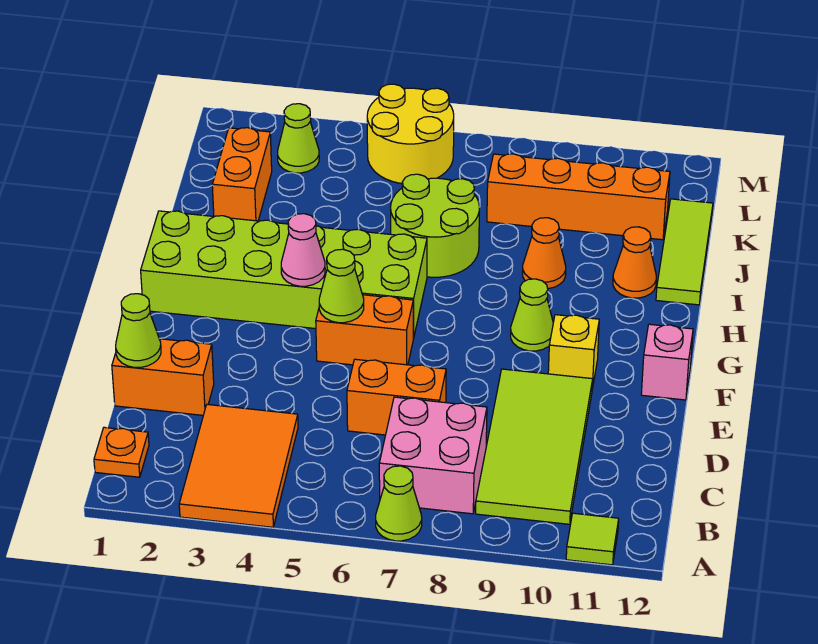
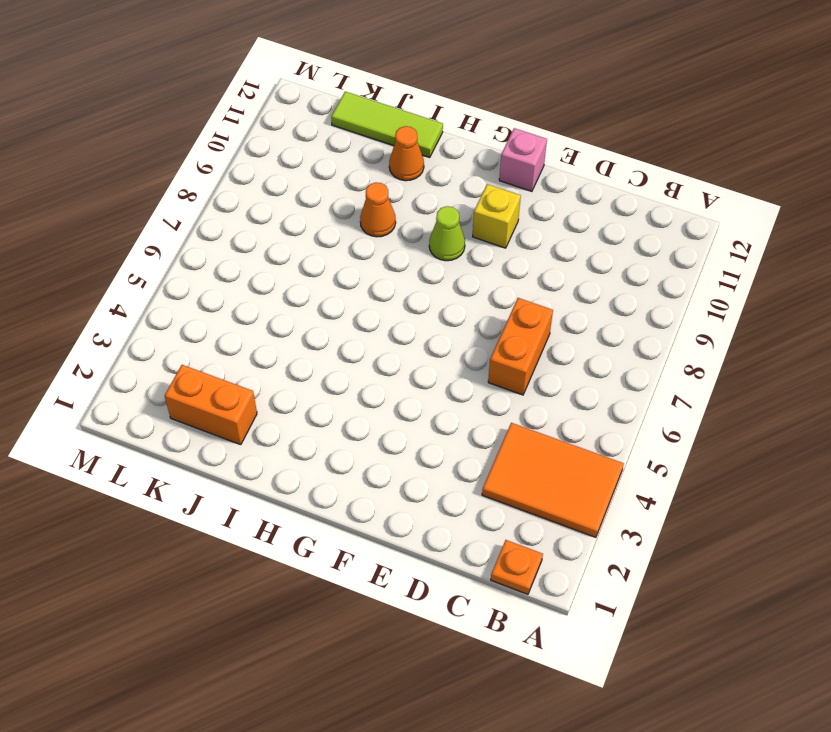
none -> lime cone A7 level 1
none -> lime tile A11 level 1
none -> pink brick B7:C8 level 1

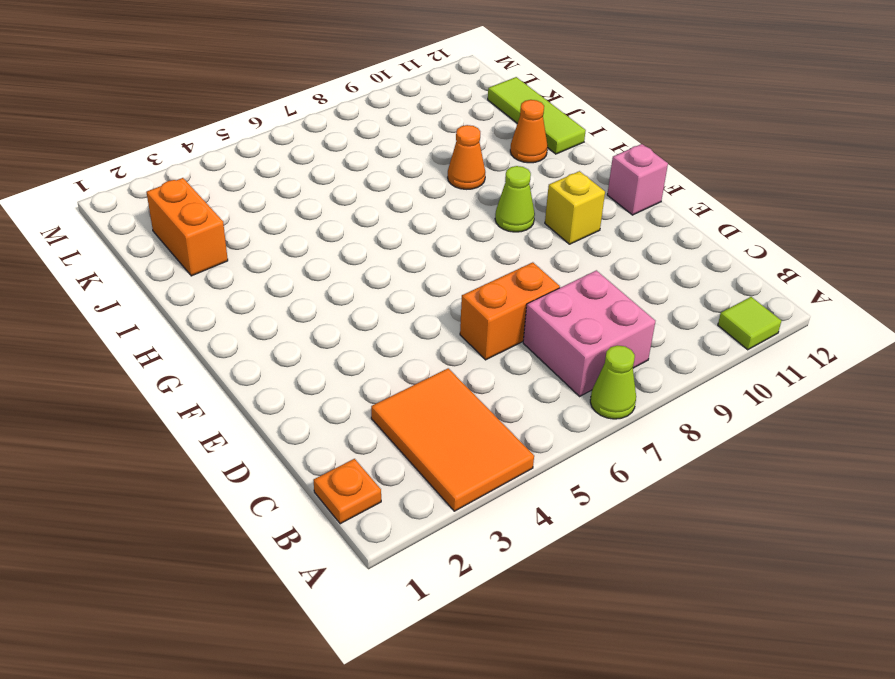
none -> lime tile B9:E10 level 1
none -> orange brick D1:D2 level 1
none -> orange brick F5:F6 level 1

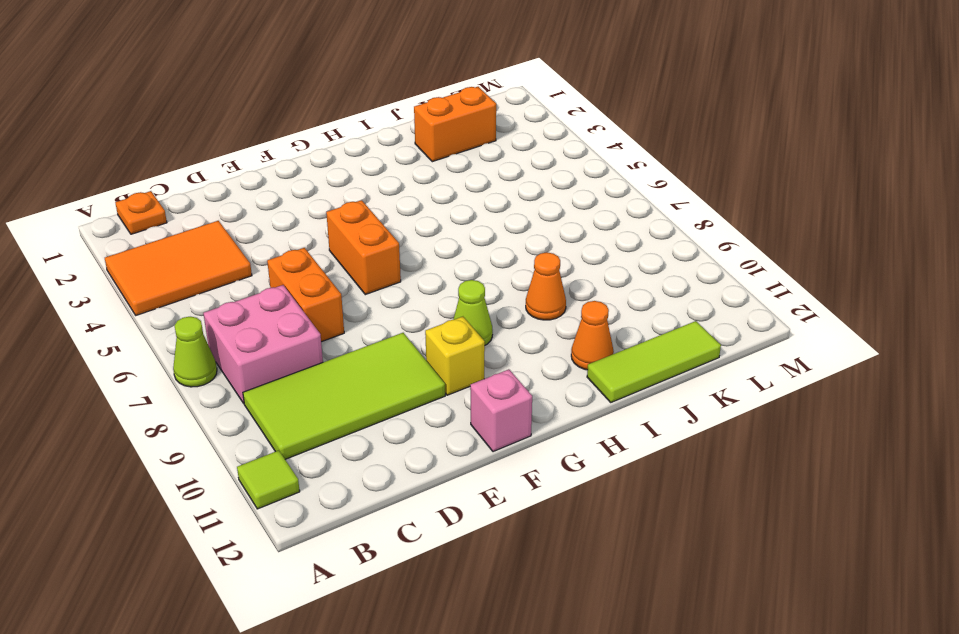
none -> orange brick D1:D2 level 1
none -> lime brick G1:H6 level 1
none -> lime round brick I6:J7 level 1

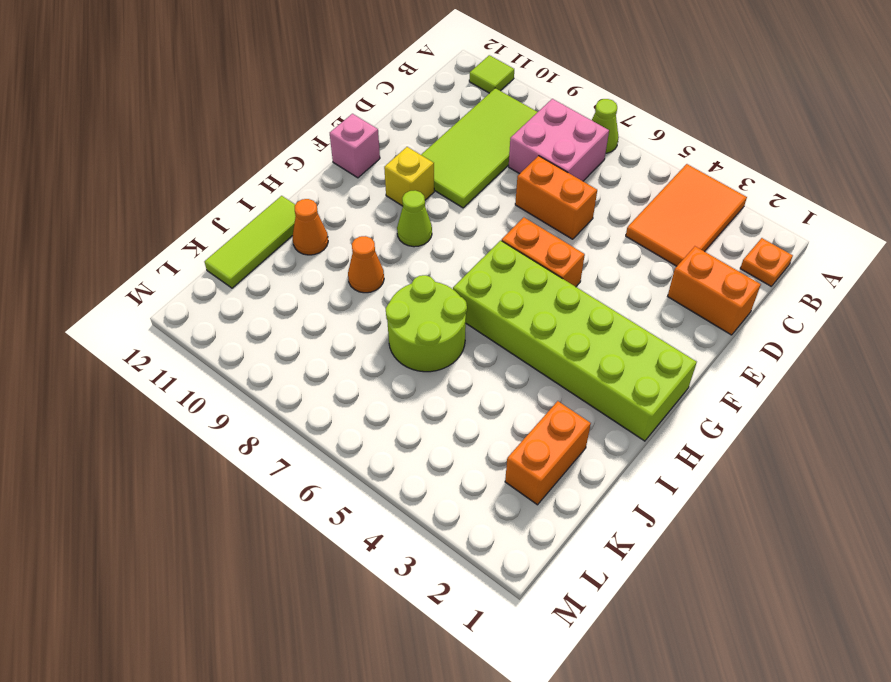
none -> orange brick K8:K11 level 1
none -> lime cone L3 level 1
none -> yellow round brick L5:M6 level 1

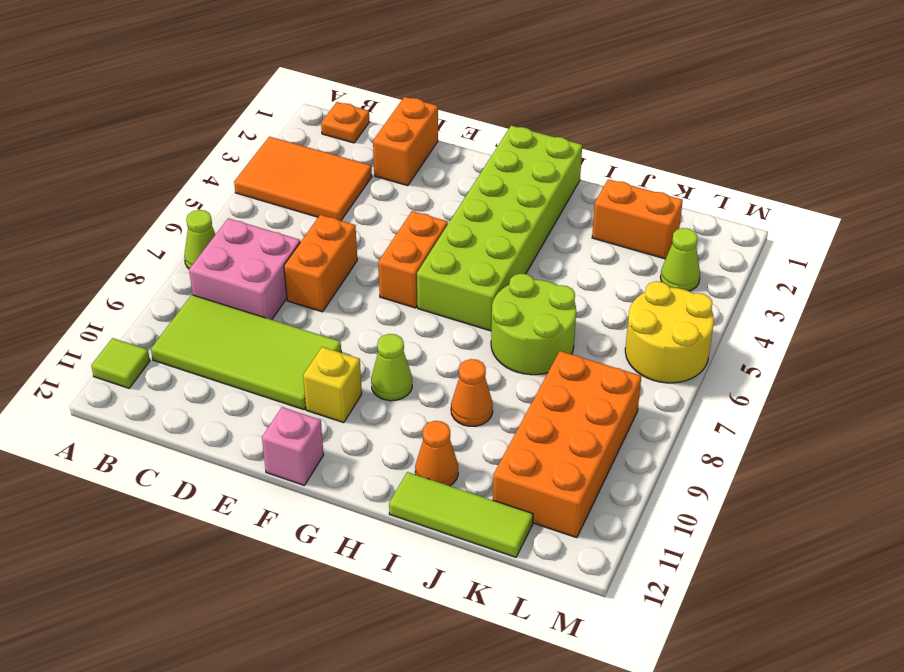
orange brick K8:L11 level 1 -> orange brick K8:K11 level 1
none -> lime cone D1 level 2
none -> lime cone F5 level 2
none -> pink cone G4 level 2

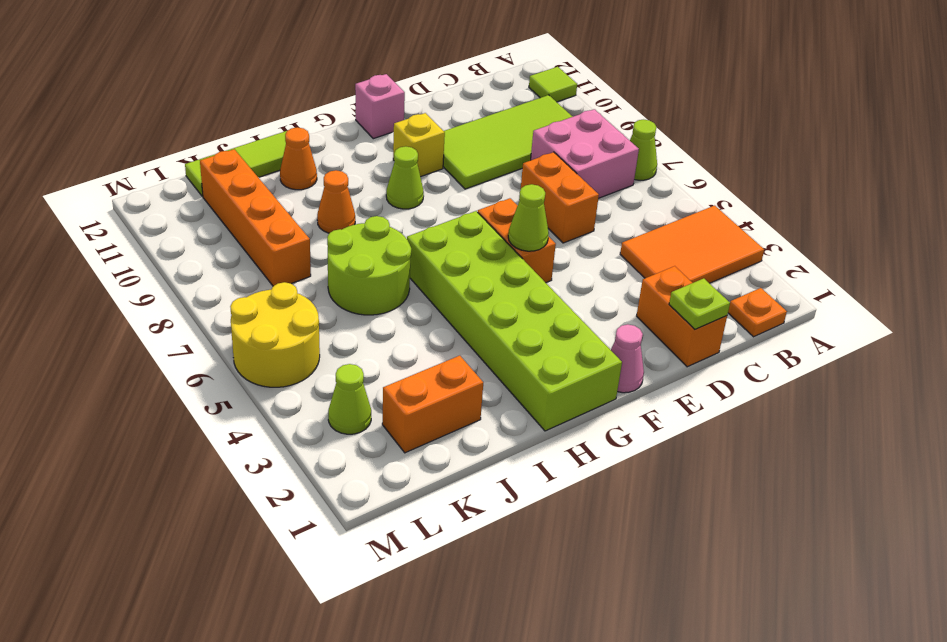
lime plate D1 level 2 -> lime cone D1 level 2
pink cone F1 level 1 -> pink cone G4 level 2

